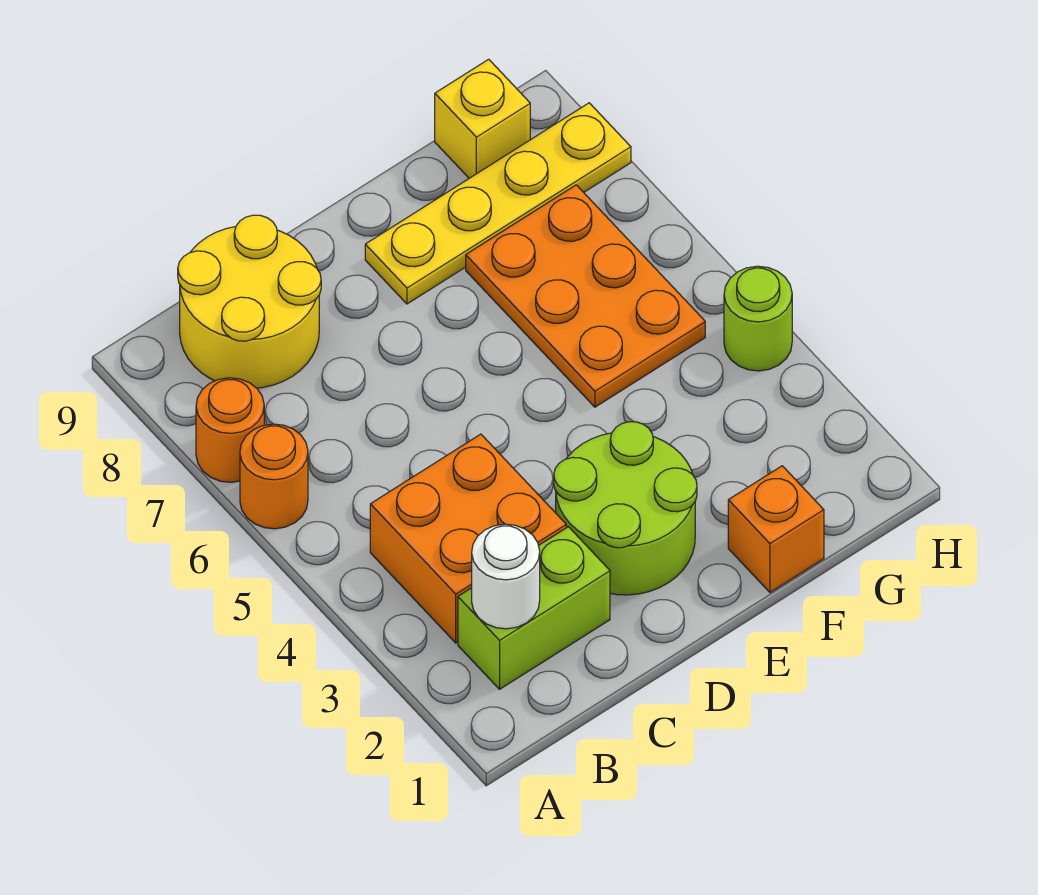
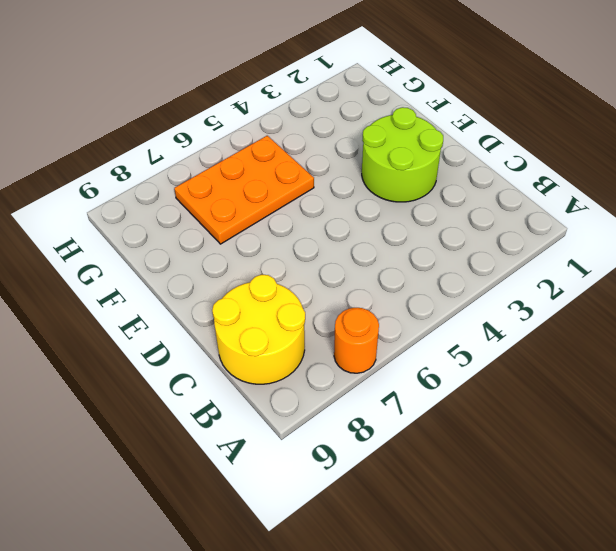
none -> orange round brick A6 level 1
none -> lime brick B2:C2 level 1
none -> orange brick B3:C4 level 1

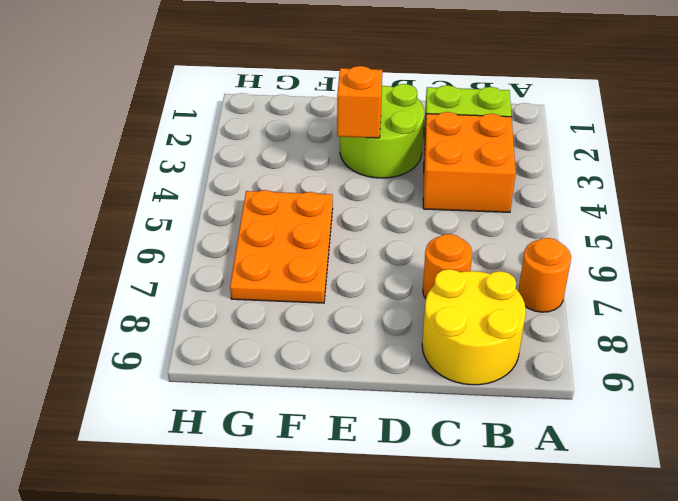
orange round brick C7 level 1 -> orange round brick A6 level 1
orange brick E3 level 2 -> orange brick F1 level 1
none -> yellow plate E8:H8 level 1
none -> yellow brick G9 level 1
none -> lime round brick H4 level 1

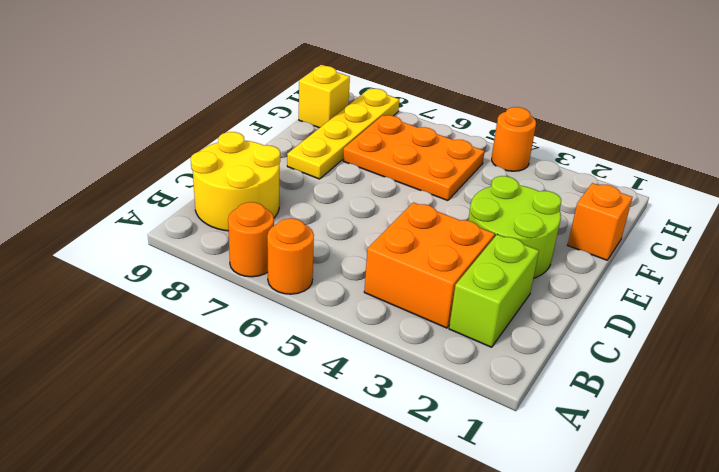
orange round brick H4 level 1 -> lime round brick H4 level 1
none -> white round brick B2 level 2

